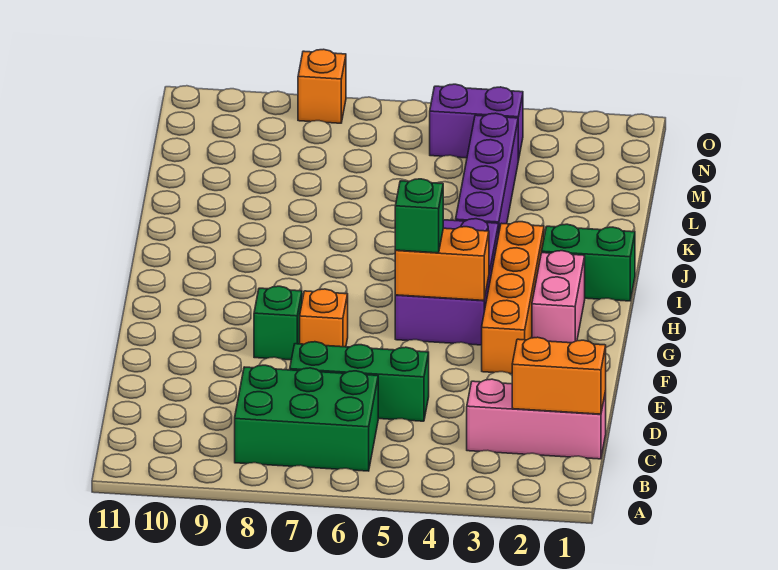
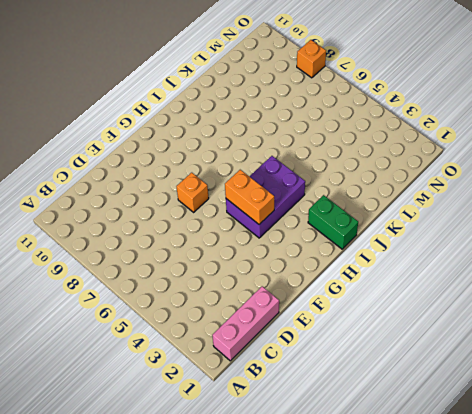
pink brick B1:D1 level 1 -> pink brick C1:C3 level 1
none -> green brick B6:C8 level 1
none -> green brick D5:D7 level 1
none -> orange brick F3:I3 level 1

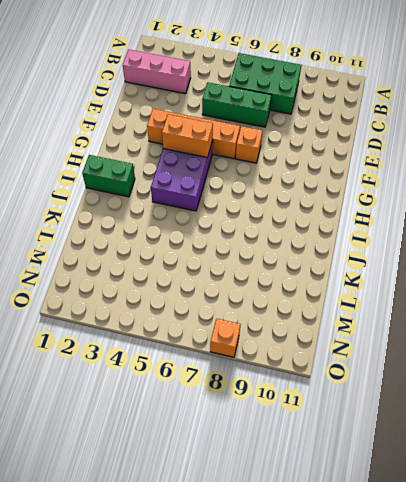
orange brick F3:F6 level 1 -> orange brick F3:I3 level 1
none -> green brick F8 level 1
none -> pink brick G2:H2 level 1
none -> purple brick J4:M4 level 1

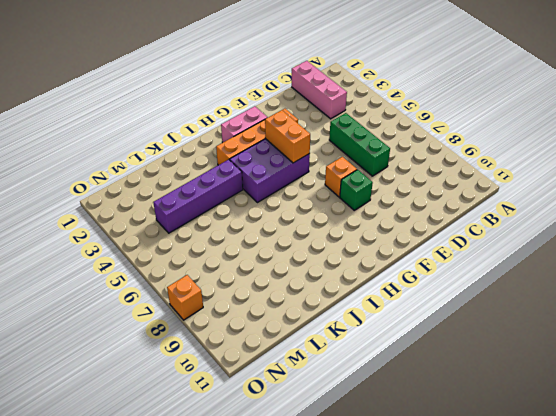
none -> green brick B6:C8 level 1
none -> green brick I1:I2 level 1
none -> purple brick N4:N5 level 1

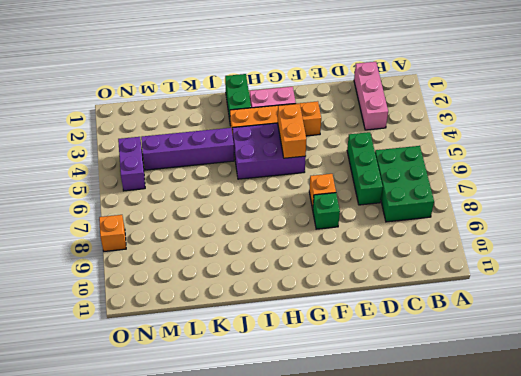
none -> orange brick C1:C2 level 2
none -> green brick G5 level 3

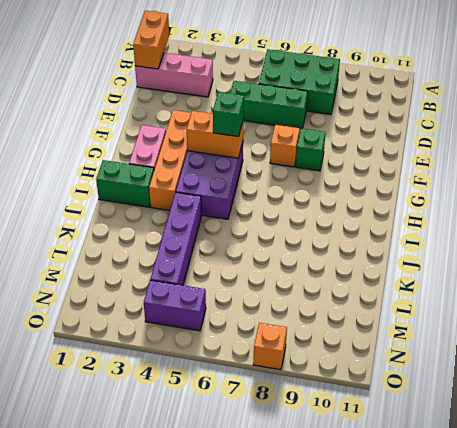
orange brick B1:C1 level 2 -> orange brick C1:C2 level 2

